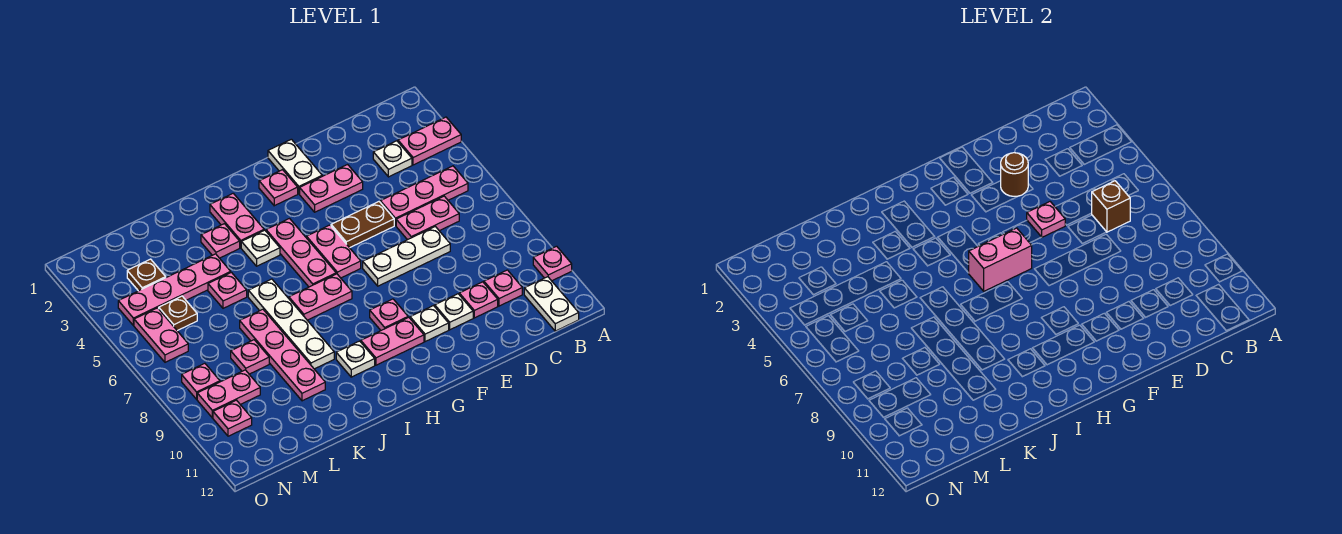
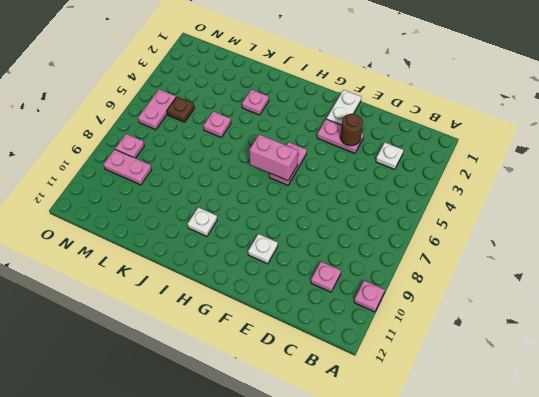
none -> pink plate A3:B3 level 1
none -> pink plate B5:D5 level 1
none -> white plate B11:B12 level 1
none -> pink plate C6:D6 level 1

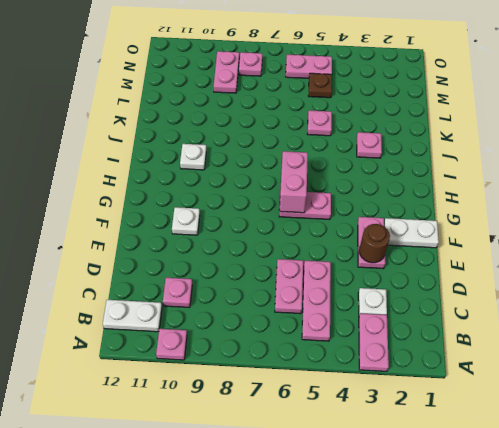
none -> white plate D7:F7 level 1
none -> pink plate D10 level 1
none -> brown plate E5:F5 level 1
none -> white plate E10 level 1

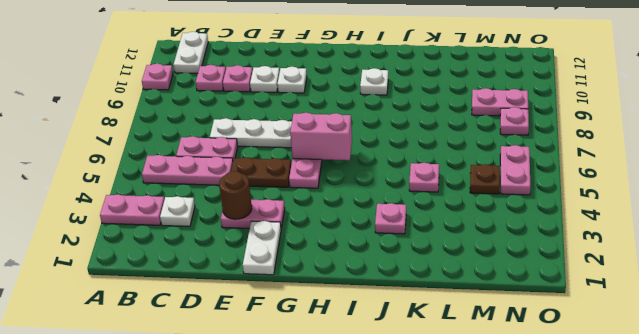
none -> pink plate G2 level 1
none -> pink plate G9 level 1
none -> pink plate G10:H10 level 1
none -> pink plate H4:H6 level 1

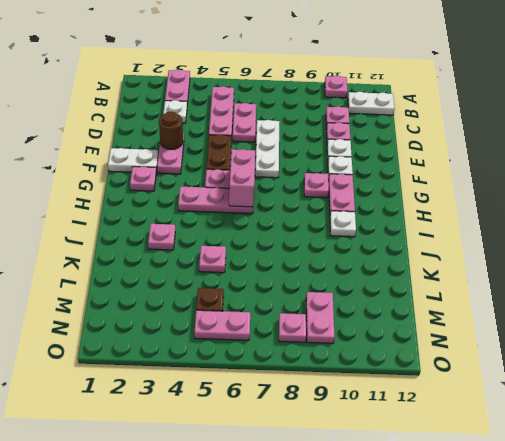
none -> pink plate H7:I7 level 1
none -> pink plate I2:I3 level 1
none -> white plate I4 level 1
none -> white plate J6:J9 level 1

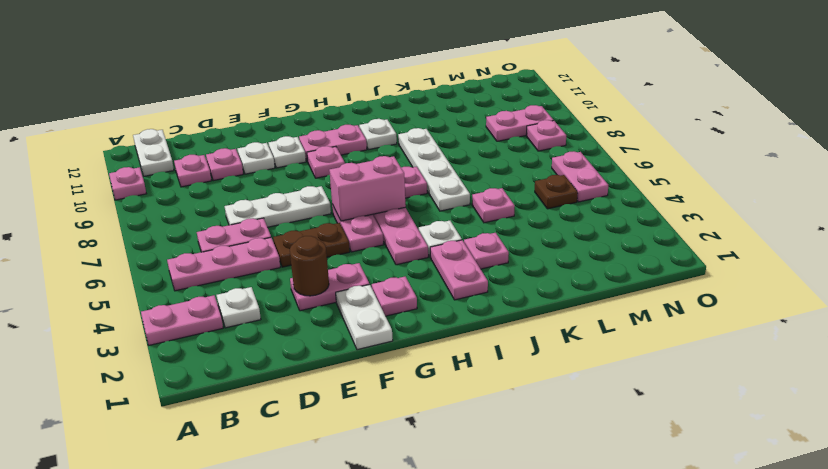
none -> pink plate K4:N4 level 1
none -> pink plate K7:K10 level 1
none -> pink plate L8 level 1
none -> brown plate M3 level 1

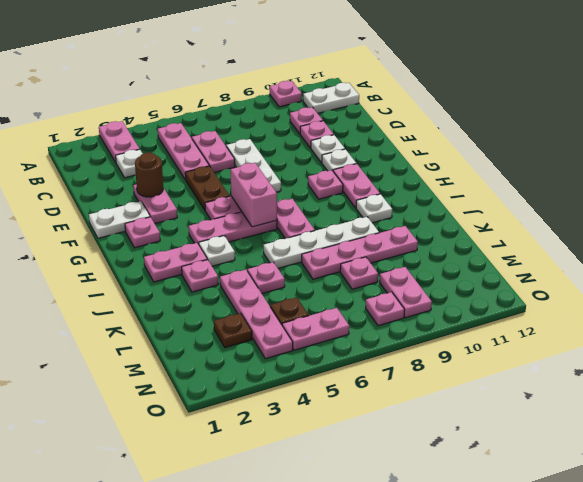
none -> pink plate N10 level 1
none -> brown brick C6 level 2
none -> pink plate E5 level 2

